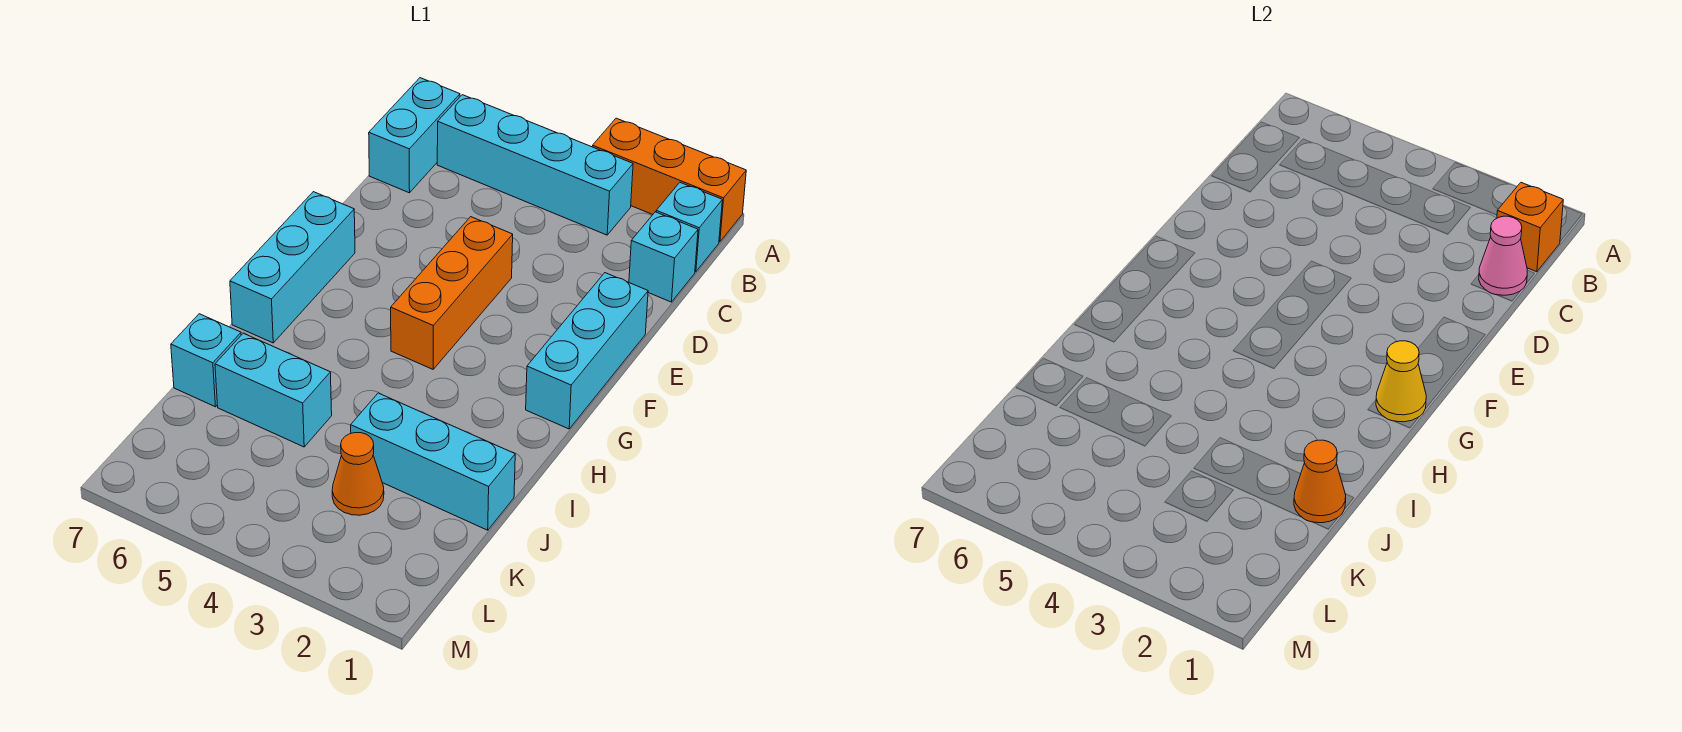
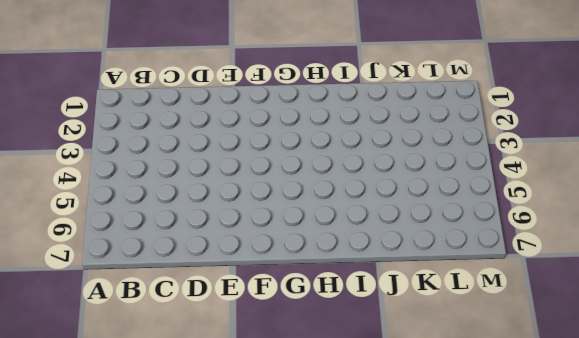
none -> orange brick A1:A3 level 1
none -> cyan brick B1 level 1
none -> cyan brick B3:B6 level 1

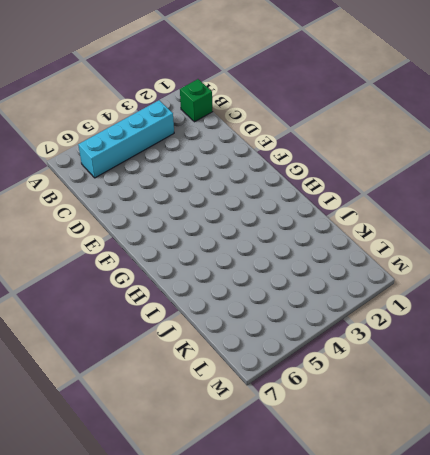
green brick B1 level 1 -> cyan brick B1 level 1
none -> orange brick A1:A3 level 1
none -> cyan brick B7:C7 level 1
none -> cyan brick C1 level 1

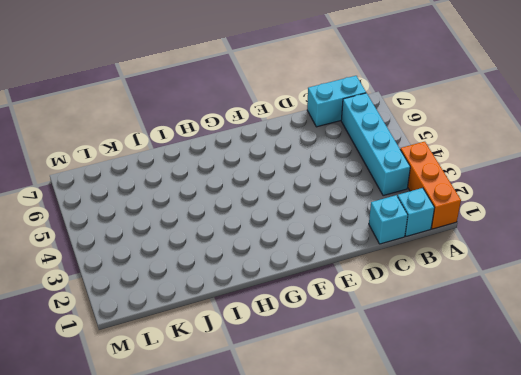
none -> cyan brick E1:G1 level 1
none -> orange brick E4:G4 level 1
none -> cyan brick F7:H7 level 1

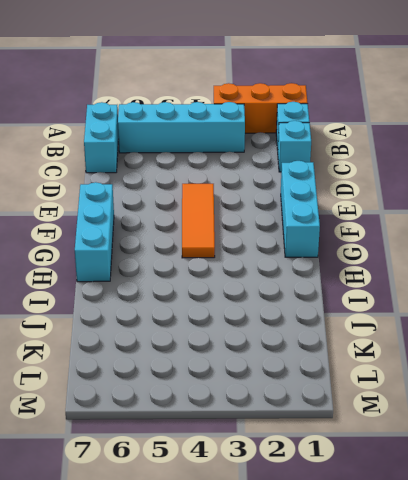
orange tile E4:G4 level 1 -> orange brick E4:G4 level 1
none -> cyan brick J1:J3 level 1
none -> cyan brick J5:J6 level 1
none -> cyan brick J7 level 1

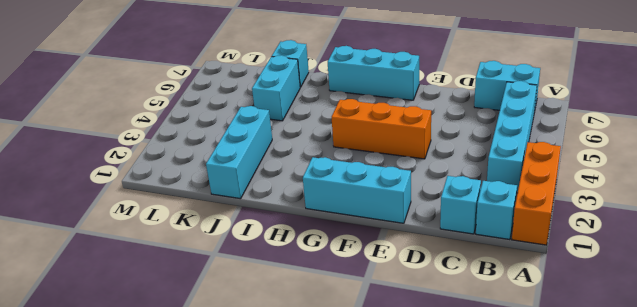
none -> orange cone K3 level 1
none -> orange brick B1 level 2
none -> pink cone C1 level 2

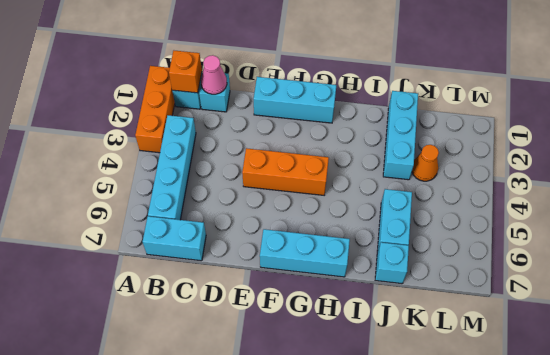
none -> yellow cone G1 level 2
none -> orange cone J1 level 2

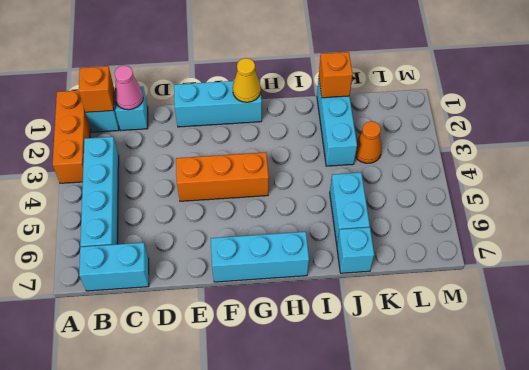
orange brick J1 level 2 -> orange cone J1 level 2

